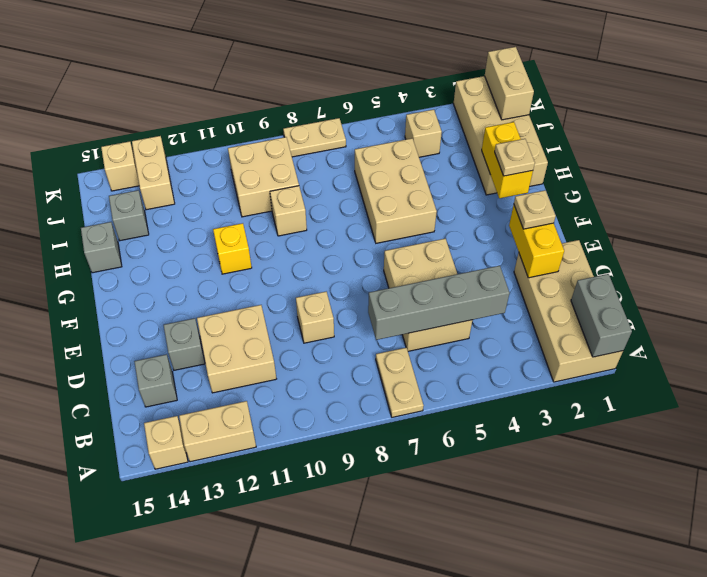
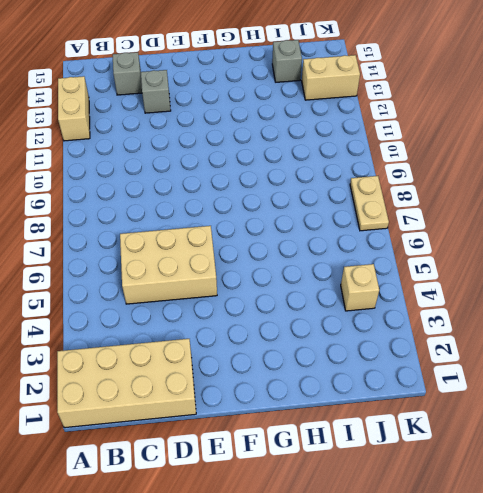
none -> tan plate A7:B7 level 1
none -> tan brick A14 level 1
none -> tan brick C11:D12 level 1

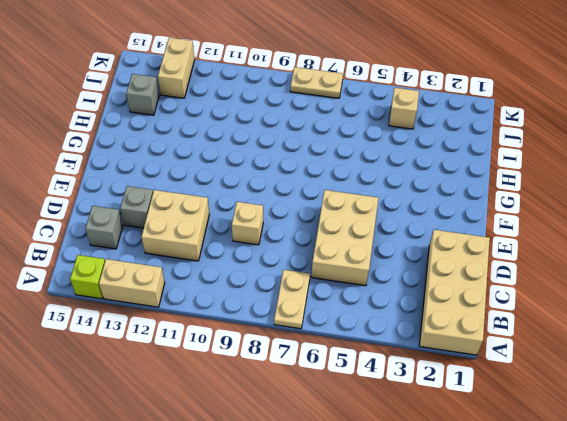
lime brick A14 level 1 -> tan brick A14 level 1
none -> tan brick G5:I6 level 1
none -> yellow brick G11 level 1
none -> tan brick H1:K2 level 1

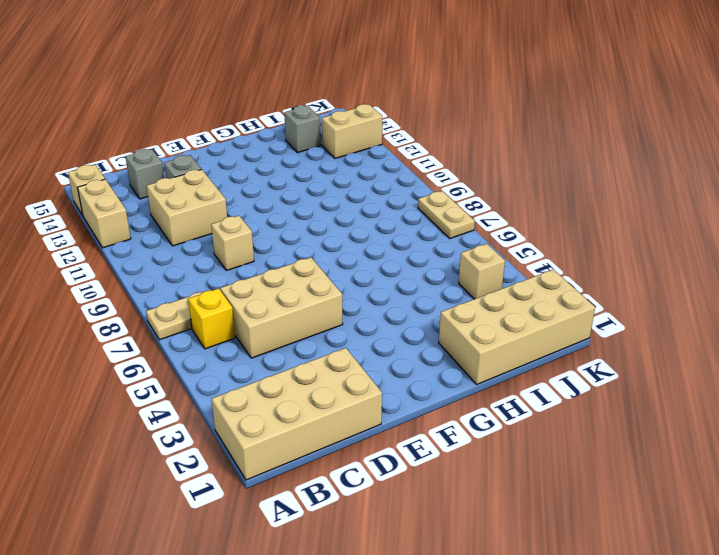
yellow brick B6 level 1 -> yellow brick G11 level 1
none -> tan brick G5:I6 level 1
none -> tan brick H9 level 1
none -> grey brick H15 level 1

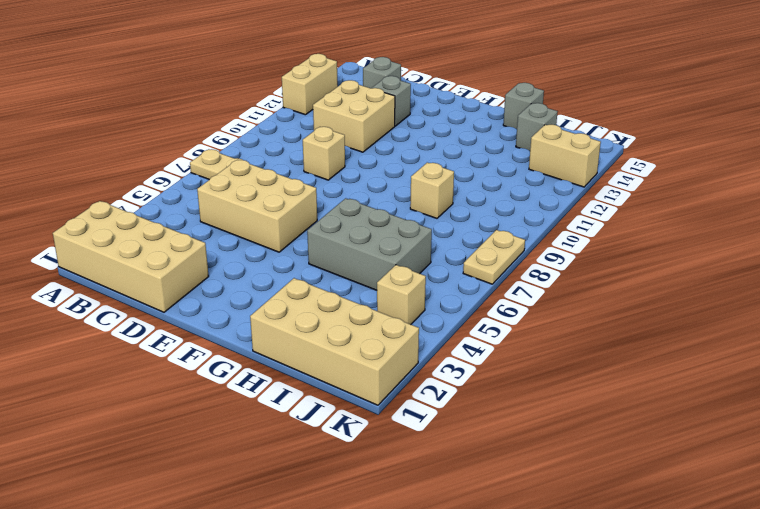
grey brick G5:I6 level 1 -> tan brick G5:I6 level 1
none -> tan brick A14 level 1
none -> yellow brick G11 level 1
none -> tan brick I9:J10 level 1

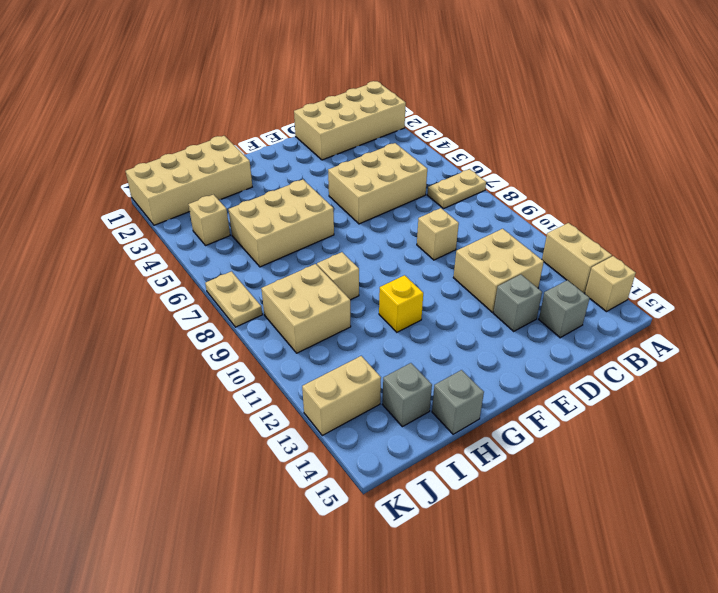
none -> tan brick K14 level 1
none -> grey brick A1:B1 level 2
none -> grey brick C4:C7 level 2

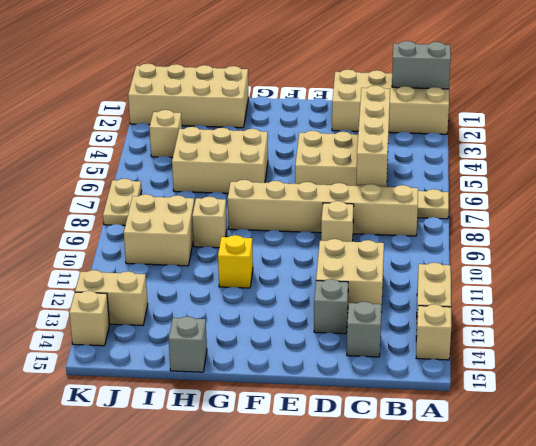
tan brick B8:G8 level 1 -> none
tan brick C4:C7 level 2 -> grey brick C4:C7 level 2
none -> grey brick I14 level 1
none -> yellow brick D2:E2 level 2
none -> yellow brick G2:H2 level 2

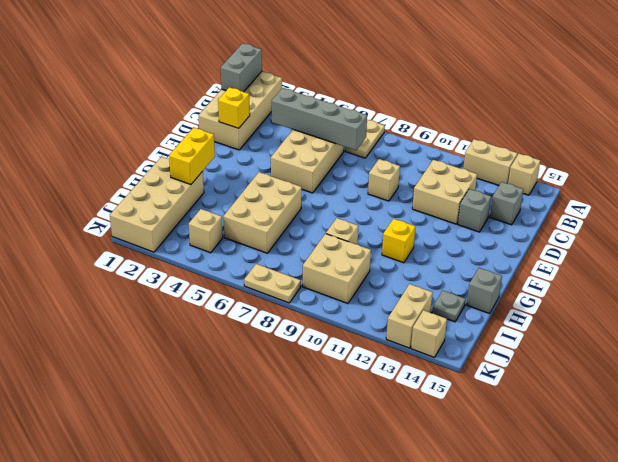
yellow brick D2 level 2 -> yellow brick D2:E2 level 2
grey plate I14 level 1 -> grey brick I14 level 1
none -> tan brick J1:K1 level 2
none -> tan plate E2 level 3
none -> tan plate G2 level 3

